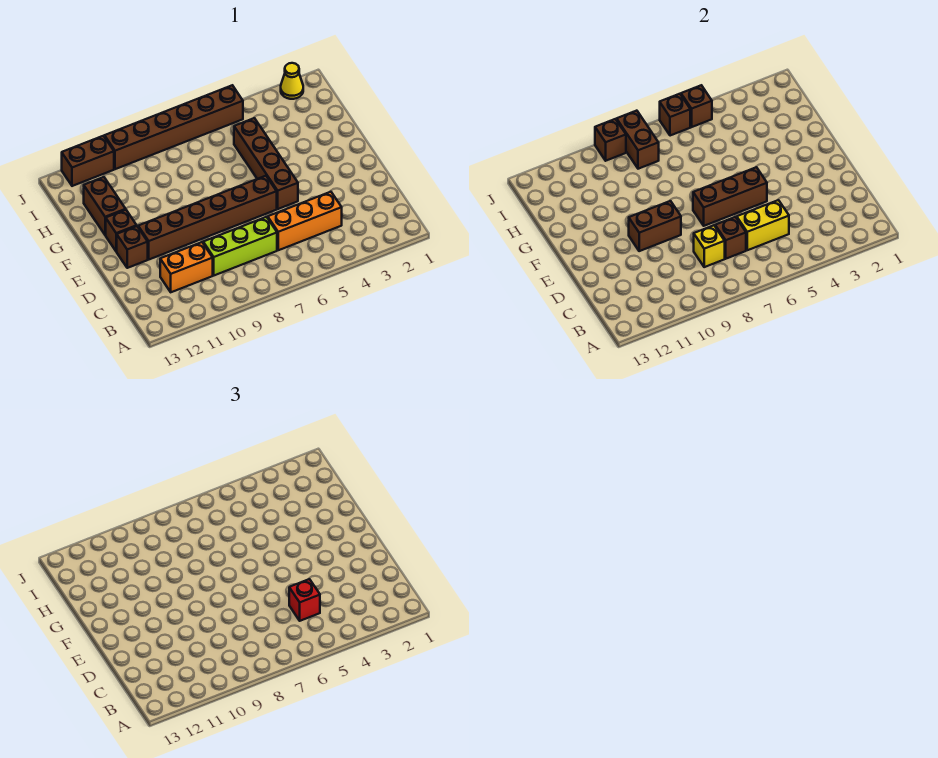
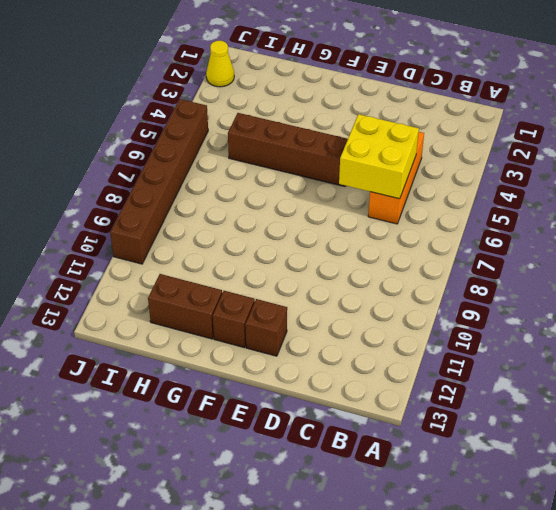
yellow brick C5:D6 level 2 -> yellow brick C5:C6 level 2
none -> lime brick C7:C9 level 1
none -> orange brick C10:C11 level 1
none -> brown brick E6:E11 level 1

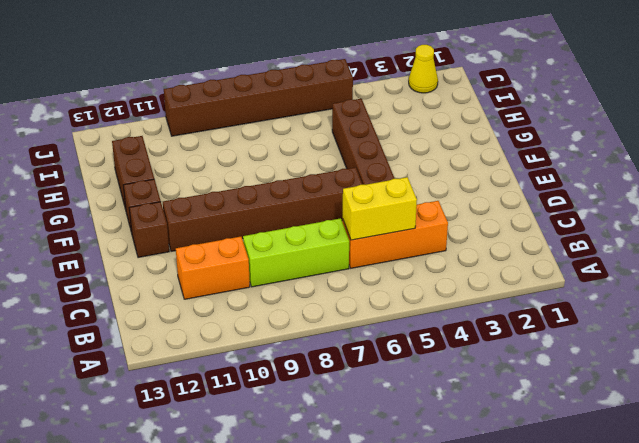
none -> brown brick J11:J12 level 1
none -> brown brick C7 level 2
none -> yellow brick C8 level 2

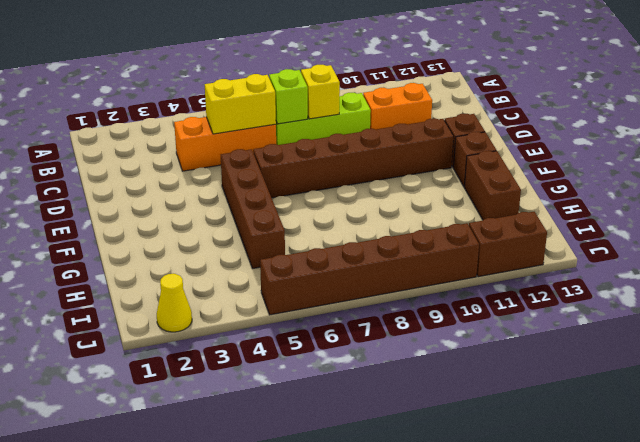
lime brick C7 level 2 -> brown brick C7 level 2
none -> brown brick E5:E7 level 2
none -> brown brick E9:E10 level 2
none -> brown brick I8:J8 level 2

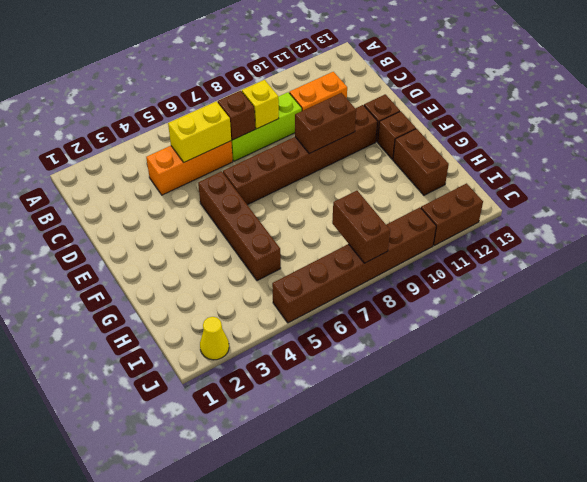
none -> brown brick E5:E7 level 2
none -> brown brick J5 level 2
none -> brown brick J6 level 2

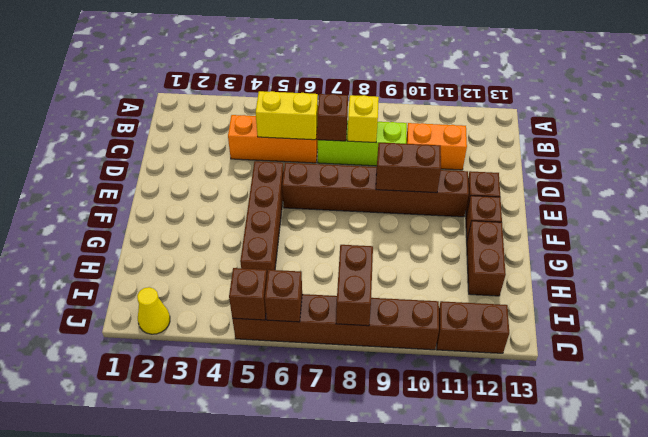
none -> brown brick E5:E7 level 2
none -> brown brick J9 level 2
none -> red brick C5 level 3

